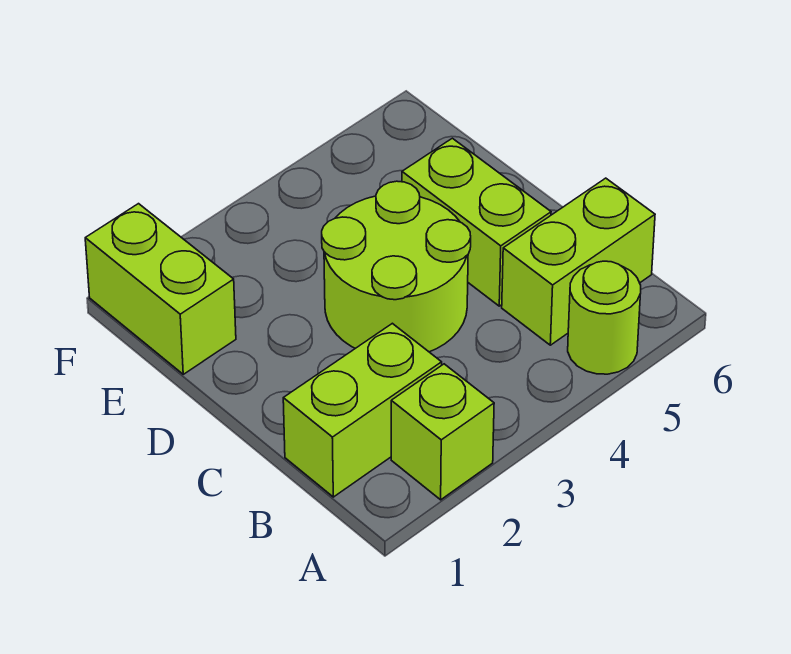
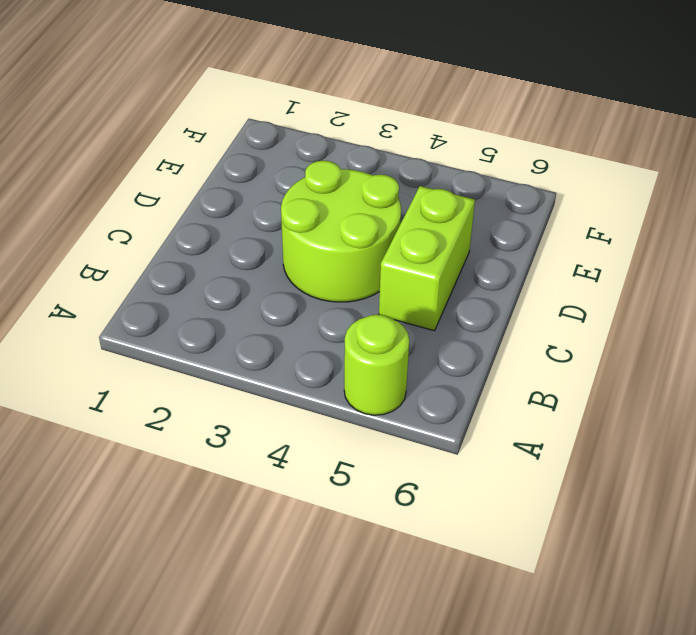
none -> lime brick A2 level 1
none -> lime brick B1:B2 level 1

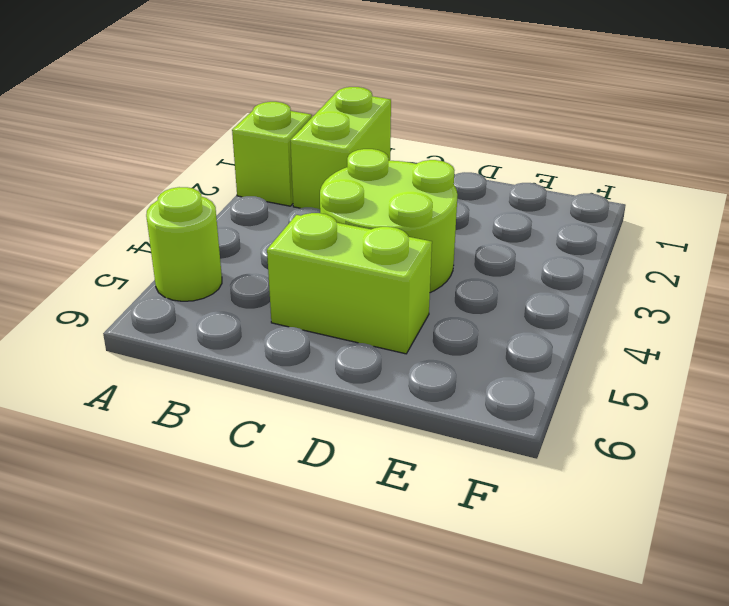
none -> lime brick B5:B6 level 1
none -> lime brick E1:F1 level 1

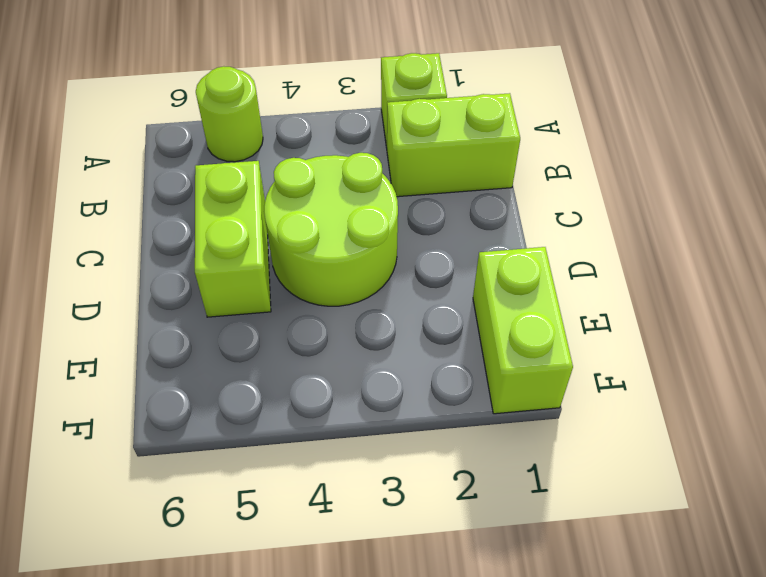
none -> lime brick B5:B6 level 1

